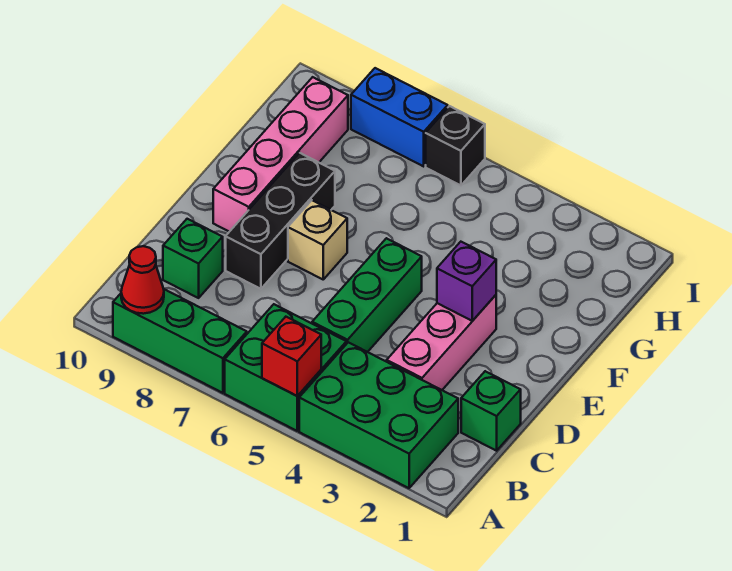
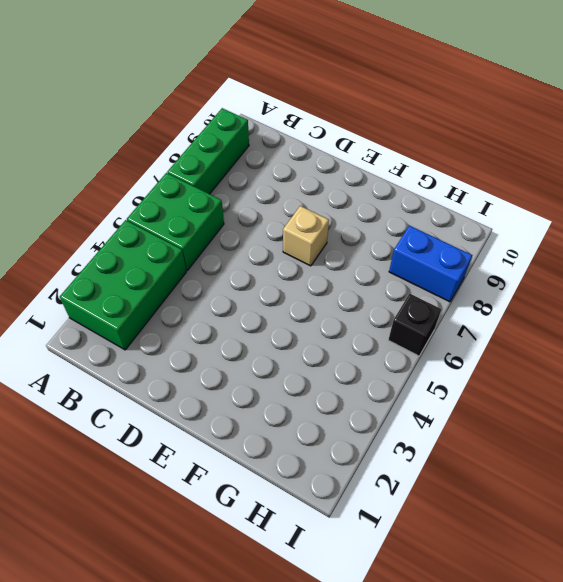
blue brick H8:I8 level 1 -> blue brick I7:I8 level 1
none -> green brick C1 level 1
none -> pink brick C3:E3 level 1
none -> green brick C5:E5 level 1

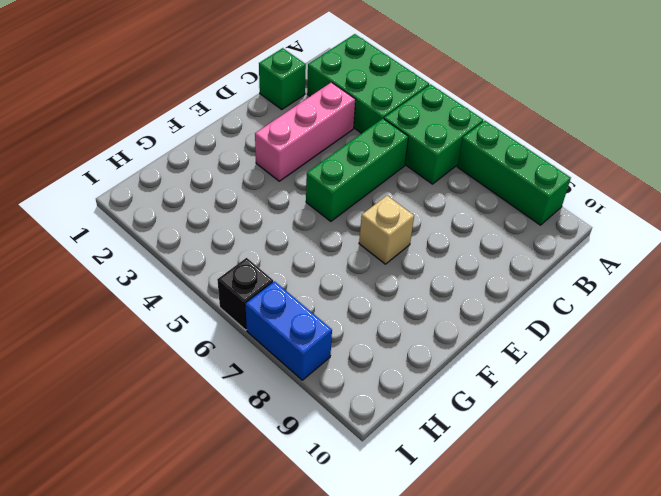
none -> green brick C9 level 1
none -> black brick D8:F8 level 1
none -> pink brick E9:H9 level 1

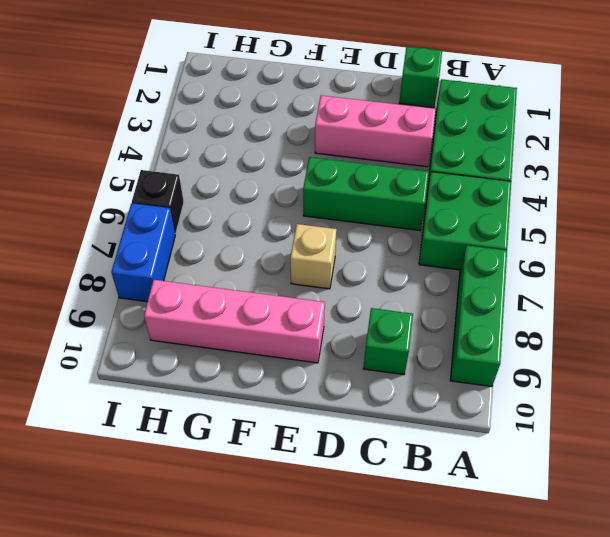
none -> black brick D8:F8 level 1
none -> red brick A5 level 2
none -> red cone A9 level 2

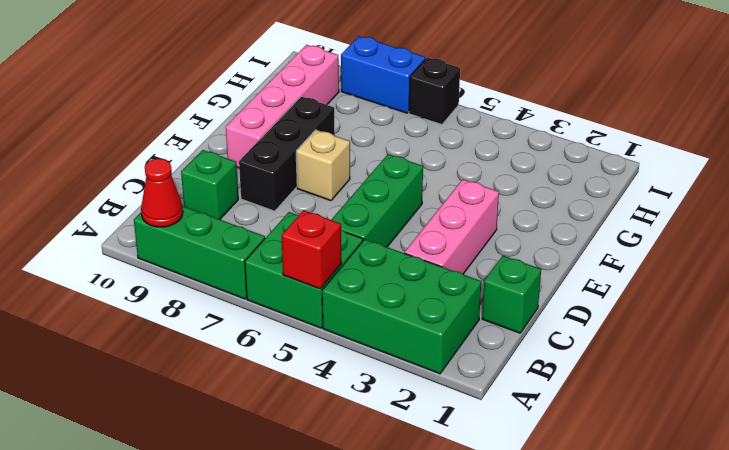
none -> purple brick E3 level 2

